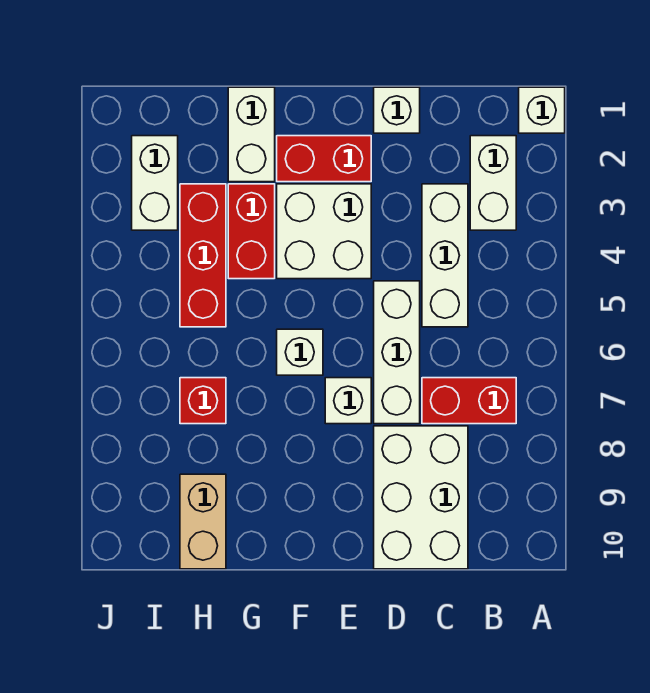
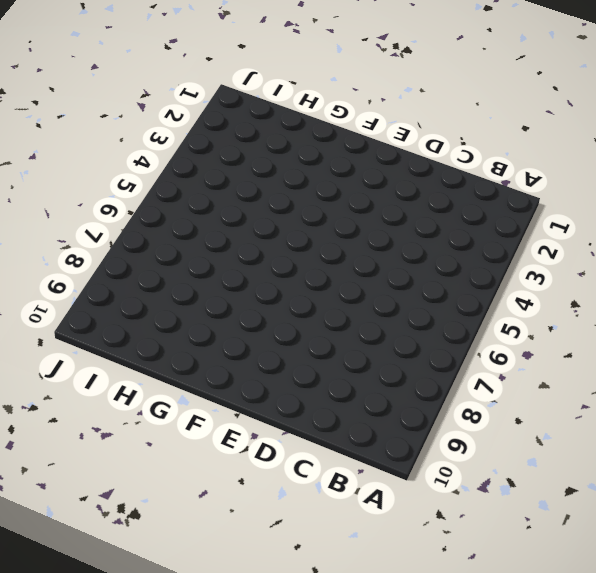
none -> white brick A1 level 1
none -> white brick B2:B3 level 1
none -> red brick B7:C7 level 1

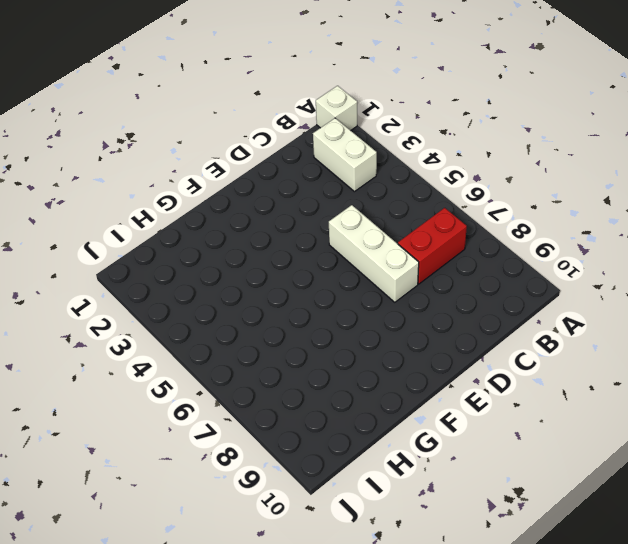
none -> white brick C3:C5 level 1
none -> white brick C8:D10 level 1
none -> white brick D1 level 1

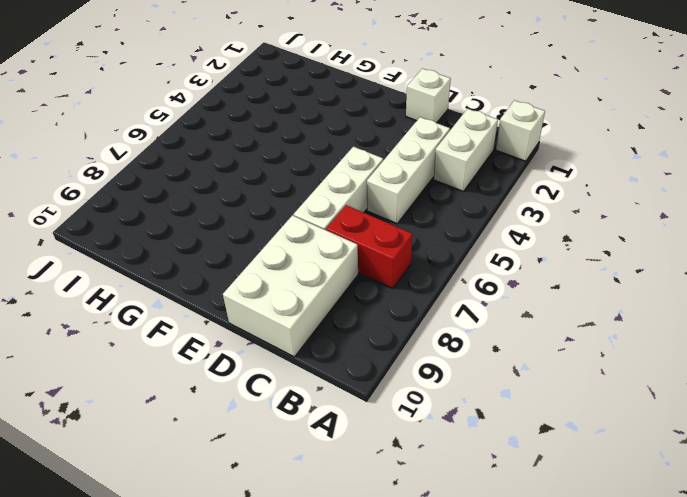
none -> red brick E2:F2 level 1
none -> white brick E3:F4 level 1
none -> white brick E7 level 1

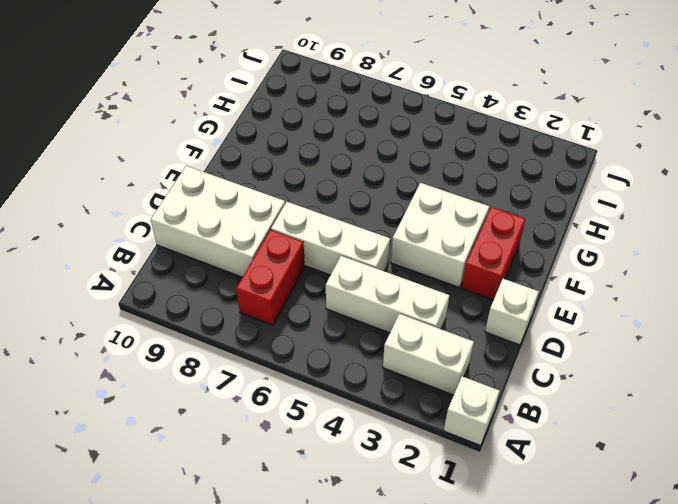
none -> white brick E7 level 1
none -> white brick F6 level 1
none -> white brick G1:G2 level 1

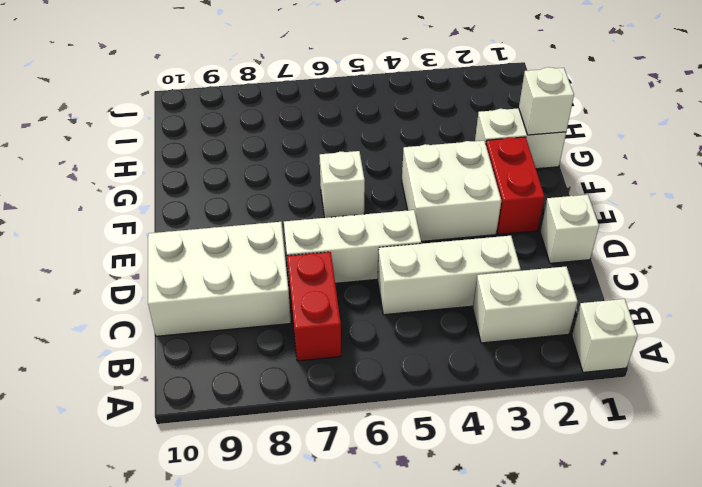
white brick G1 level 2 -> white brick E7 level 1
none -> red brick G3:G4 level 1
none -> red brick H3:H5 level 1
none -> red brick H7 level 1

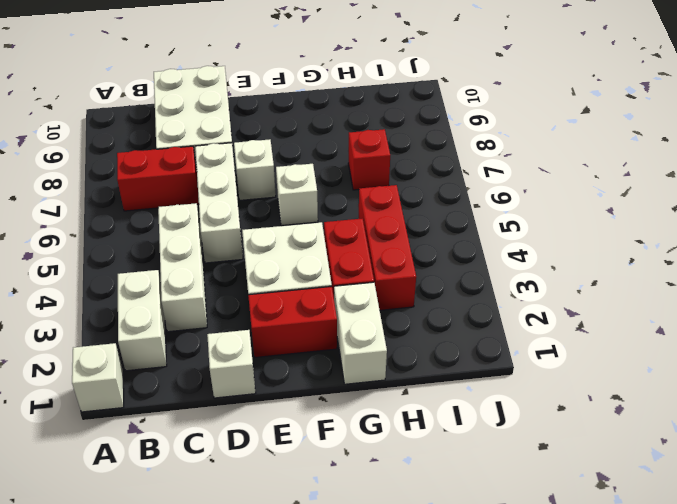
none -> tan brick H9:H10 level 1
none -> white brick I2:I3 level 1

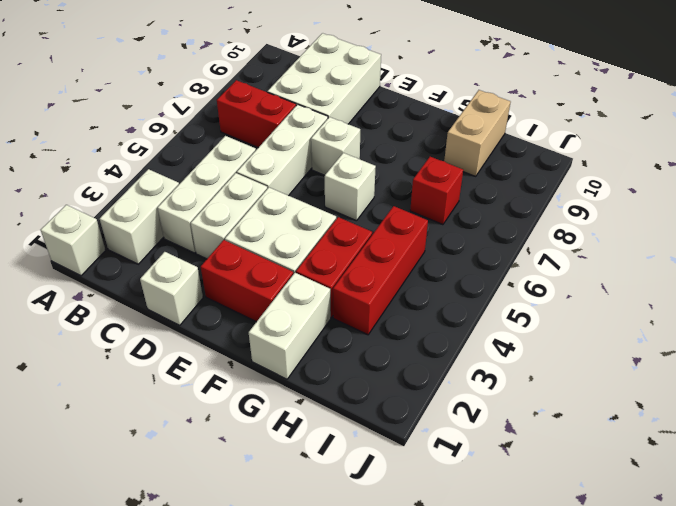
white brick D3:D4 level 1 -> white brick I2:I3 level 1

